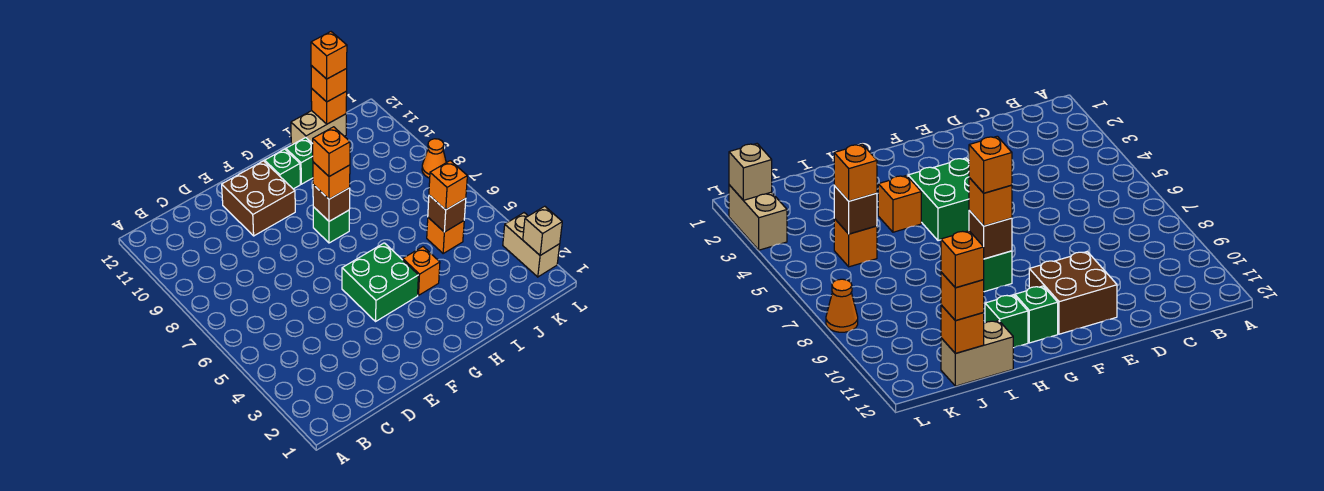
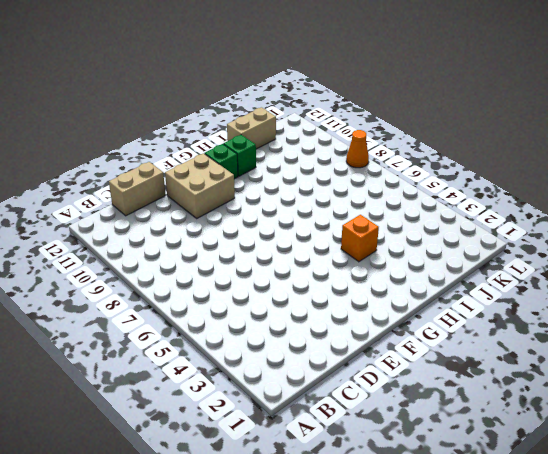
tan brick C12:D12 level 1 -> tan brick L2:L3 level 1
tan brick E10:F11 level 1 -> brown brick E10:F11 level 1
none -> green brick F4:G5 level 1
none -> green brick G8 level 1
none -> orange brick J5 level 1

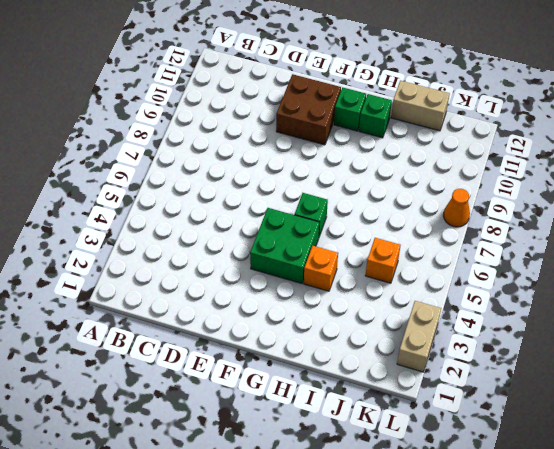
green brick G6 level 1 -> green brick G8 level 1
none -> brown brick G8 level 2
none -> brown brick J5 level 2
none -> orange brick J12 level 2

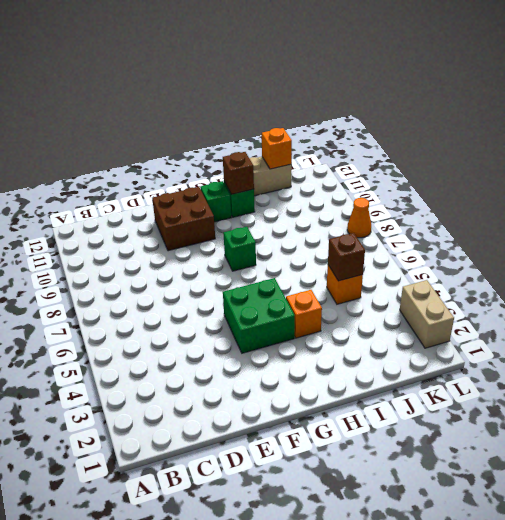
brown brick H11 level 2 -> brown brick G8 level 2
none -> tan brick L2 level 2
none -> orange brick G8 level 3
none -> orange brick J5 level 3

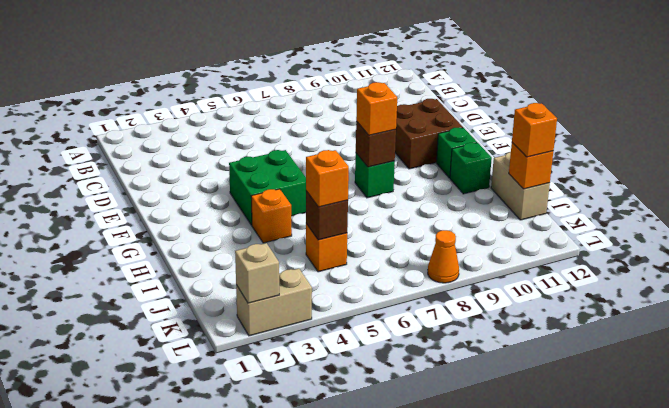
none -> orange brick G8 level 4
none -> orange brick J12 level 4

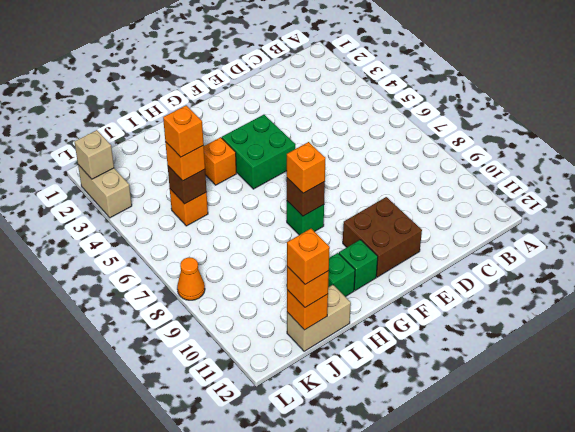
orange brick J5 level 4 -> orange brick G8 level 4

